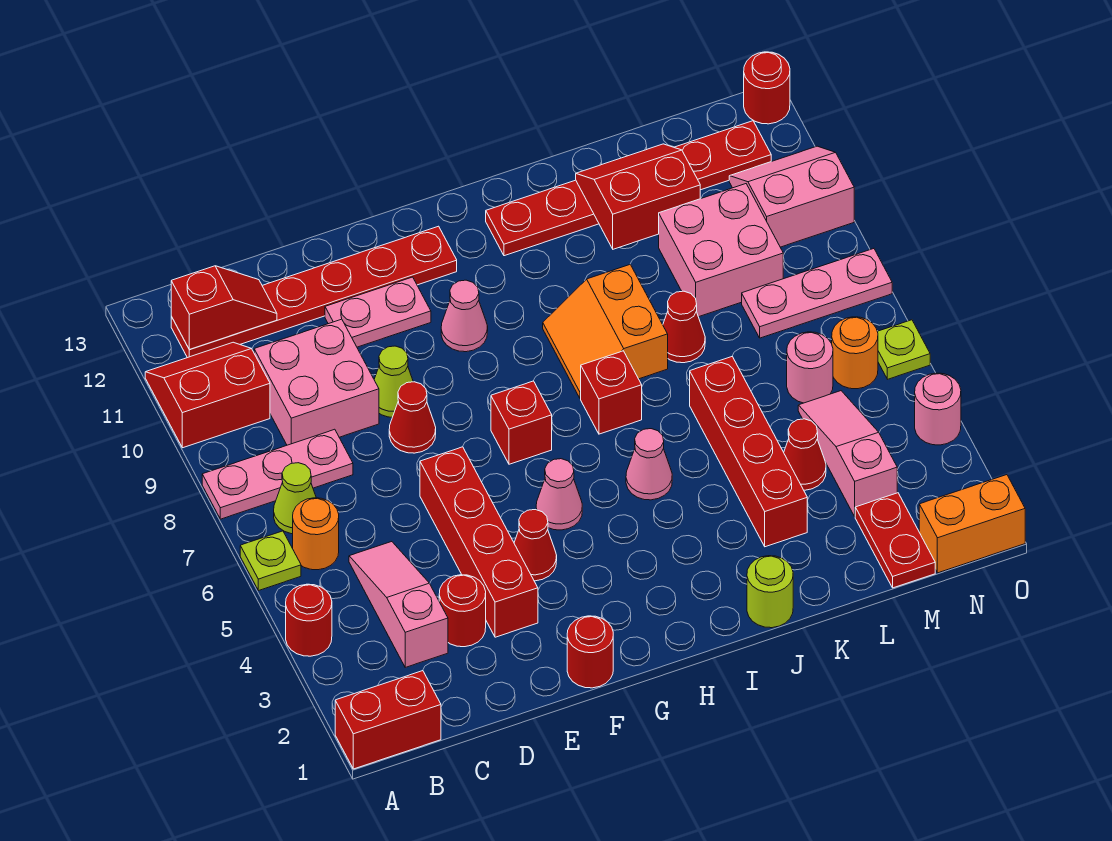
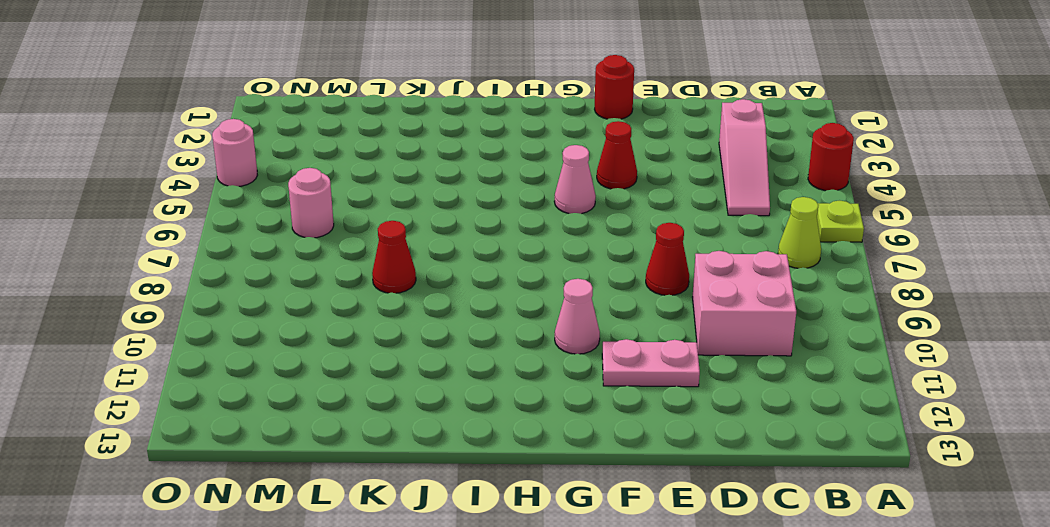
none -> red brick A1:B1 level 1
none -> pink plate A8:C8 level 1
none -> red slope A10:B11 level 1 top 10
none -> orange round brick B6 level 1

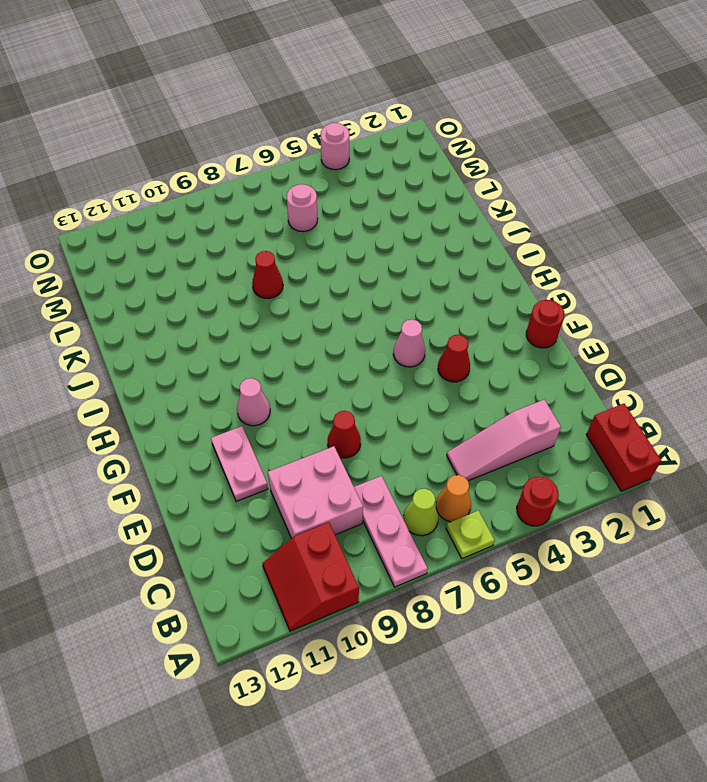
orange cone B6 level 1 -> orange round brick B6 level 1
none -> red plate B12:G12 level 1
none -> red round brick D3 level 1
none -> red brick E3:E6 level 1
none -> lime cone E9 level 1

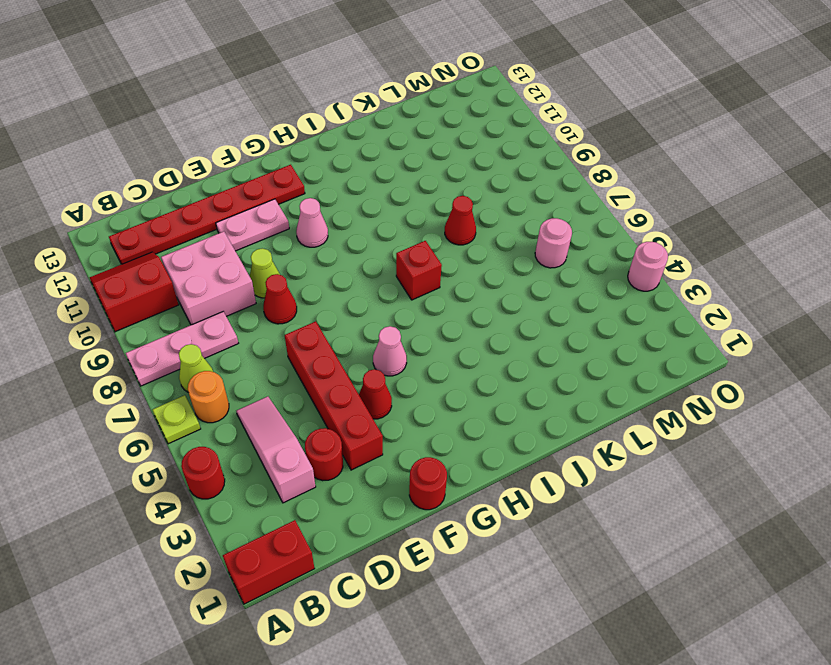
none -> red brick G7 level 1
none -> pink cone I5 level 1
none -> orange slope I8:J9 level 1 top J
none -> red plate I12:N12 level 1

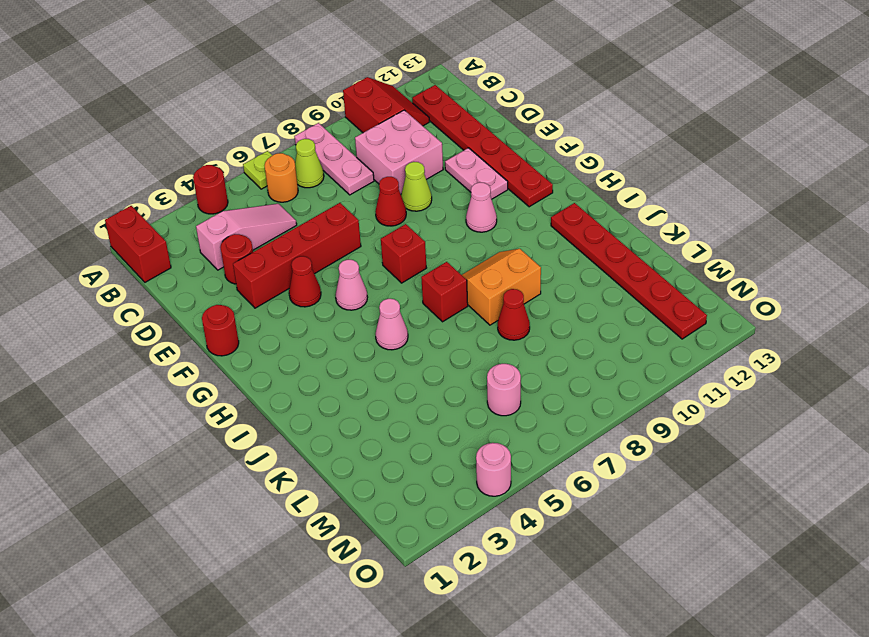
none -> lime round brick J1 level 1
none -> red brick K3:K6 level 1
none -> red cone L4 level 1
none -> pink brick L9:M10 level 1

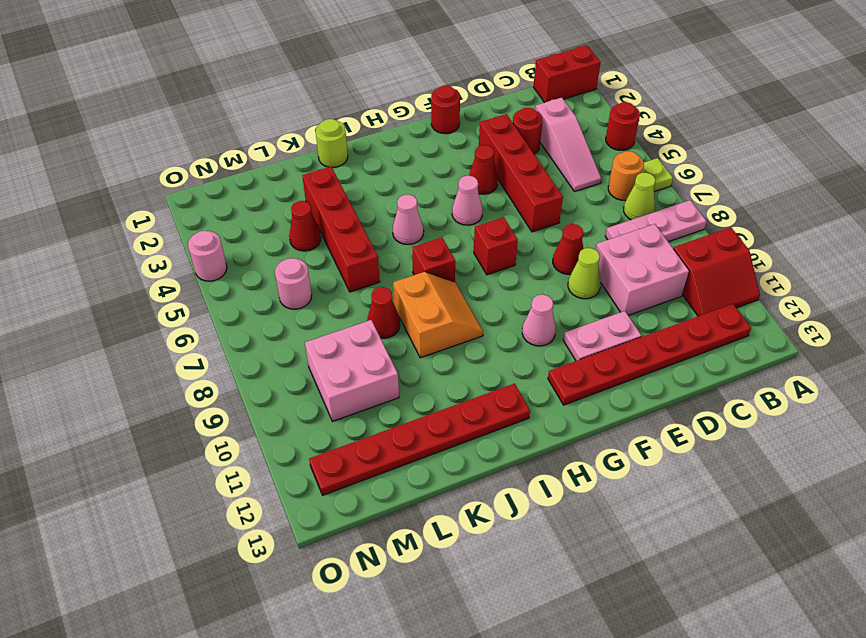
none -> red plate M1:M2 level 1
none -> pink slope M3:M5 level 1 top 3
none -> pink plate M8:O8 level 1
none -> orange brick N1:O1 level 1

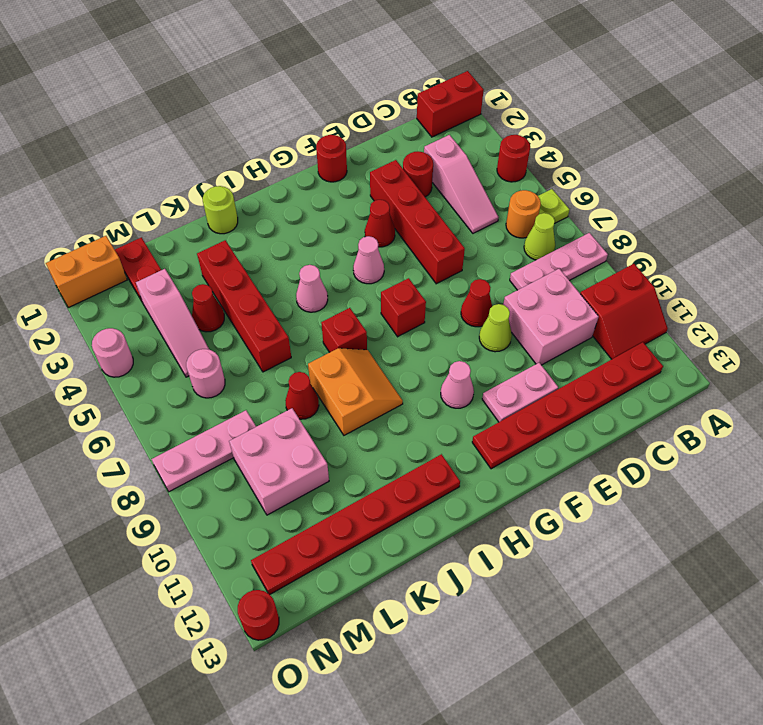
none -> orange round brick N6 level 1
none -> pink slope N10:O11 level 1 top 10
none -> lime plate O6 level 1
none -> red slope B12:C12 level 2 top B

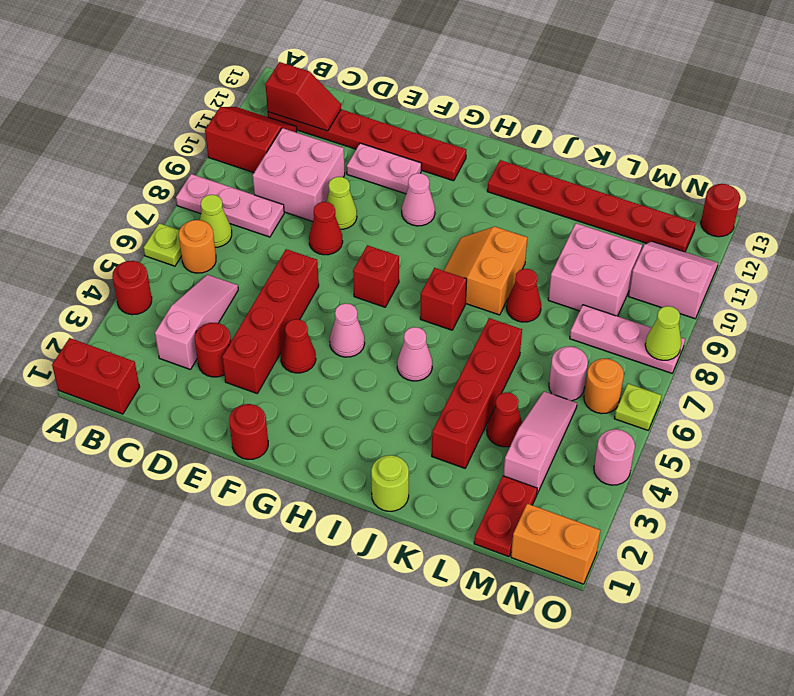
lime cone O8 level 2 -> none
none -> red slope K11:L12 level 2 top 11

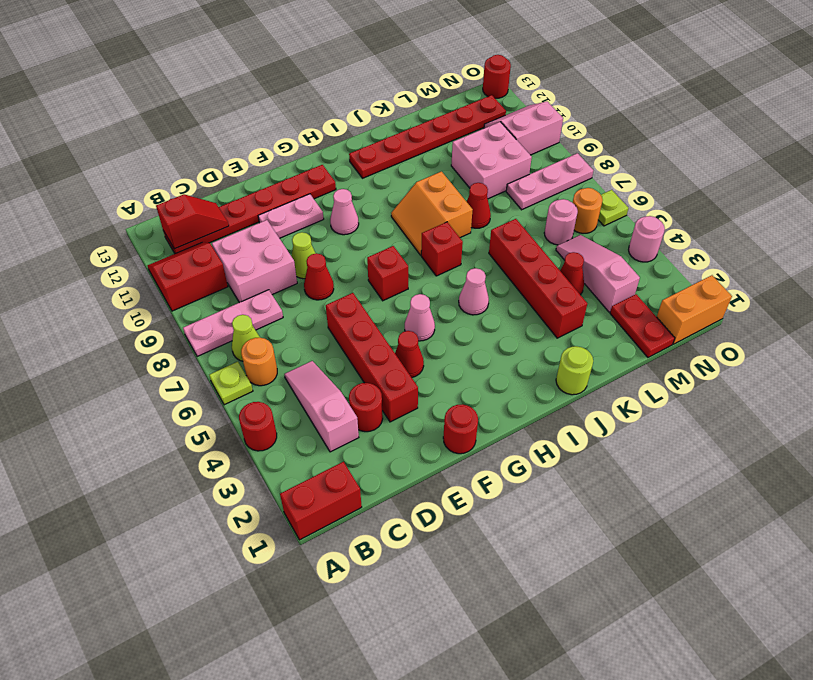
none -> red slope K11:L12 level 2 top 11

